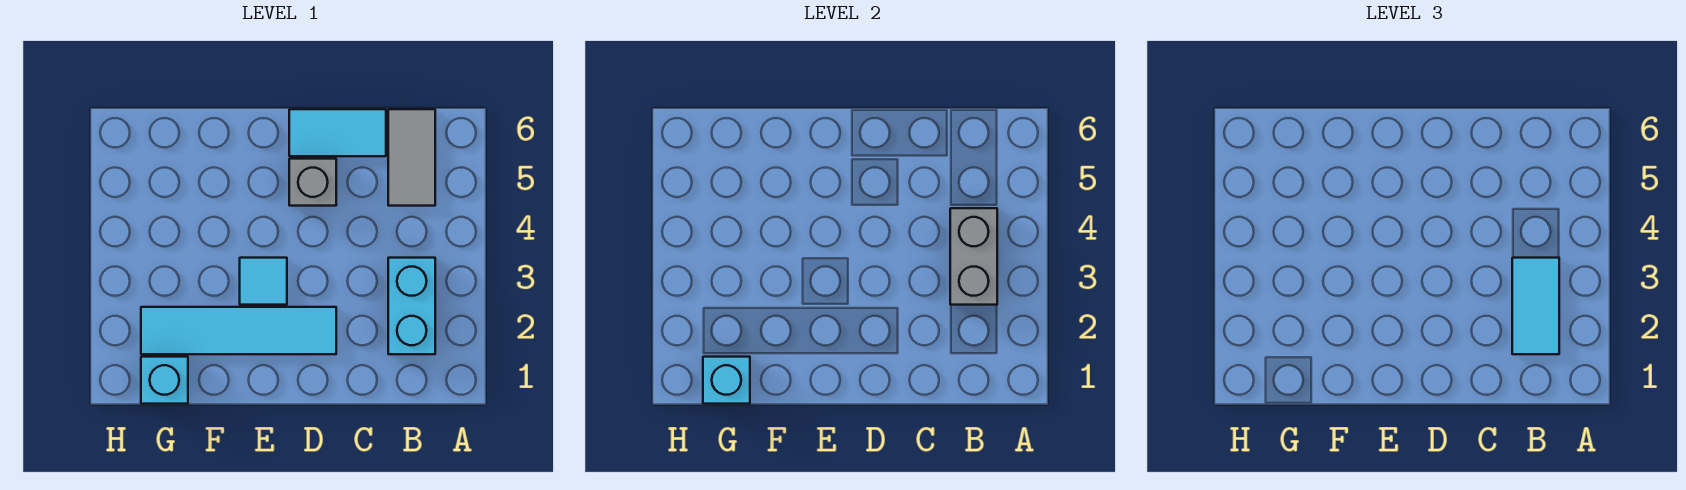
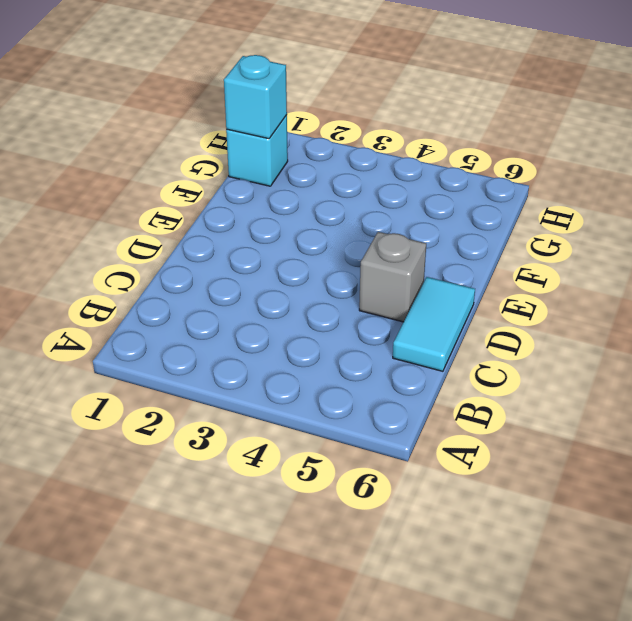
none -> cyan brick B2:B3 level 1
none -> grey tile B5:B6 level 1

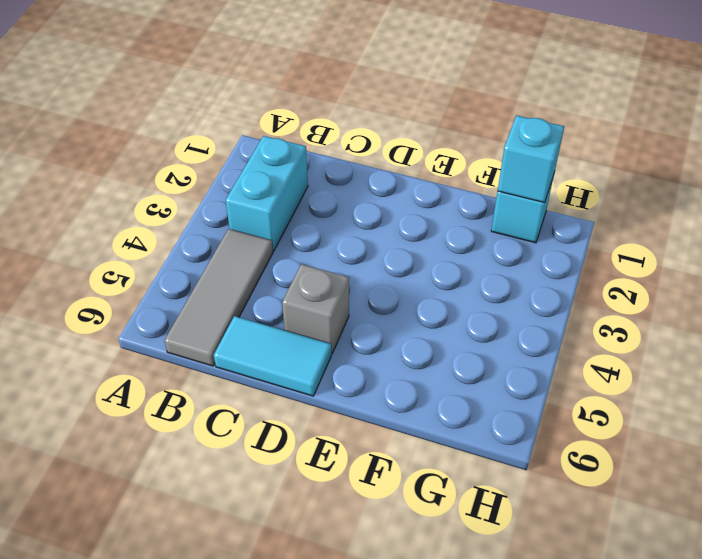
grey tile B4:B6 level 1 -> grey tile B5:B6 level 1
none -> cyan tile D2:G2 level 1
none -> cyan tile E3 level 1

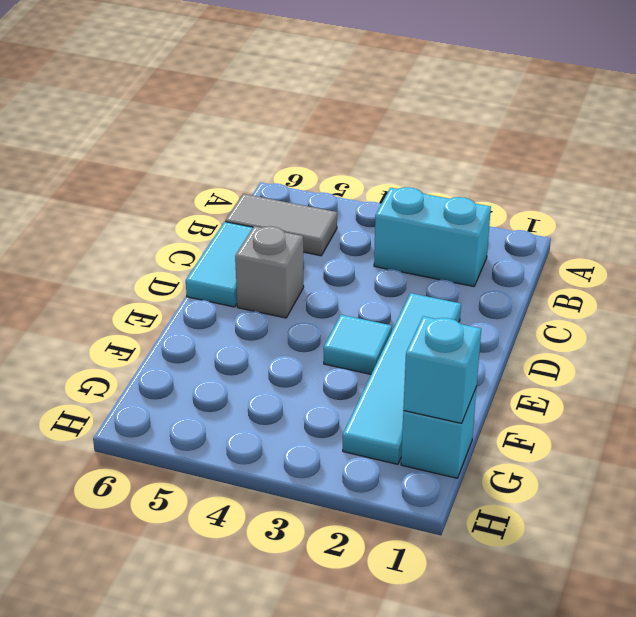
none -> grey brick B3:B4 level 2
none -> cyan tile B2:B3 level 3

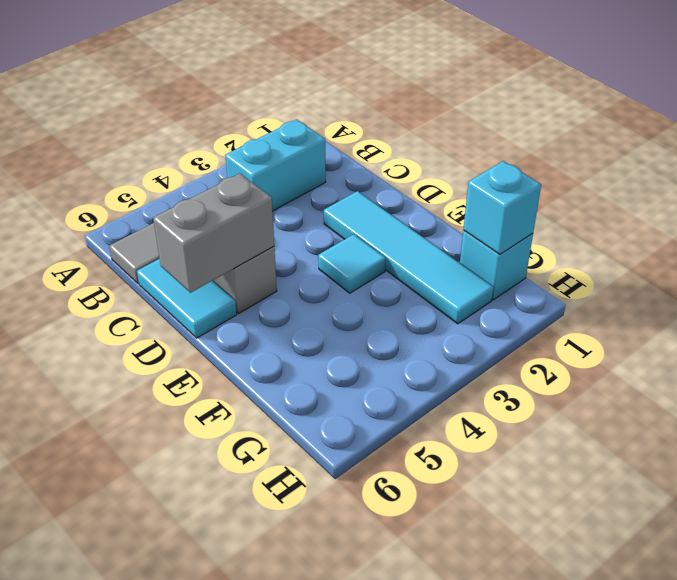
grey brick D5:D6 level 2 -> grey brick B3:B4 level 2
none -> cyan tile B2:B3 level 3

